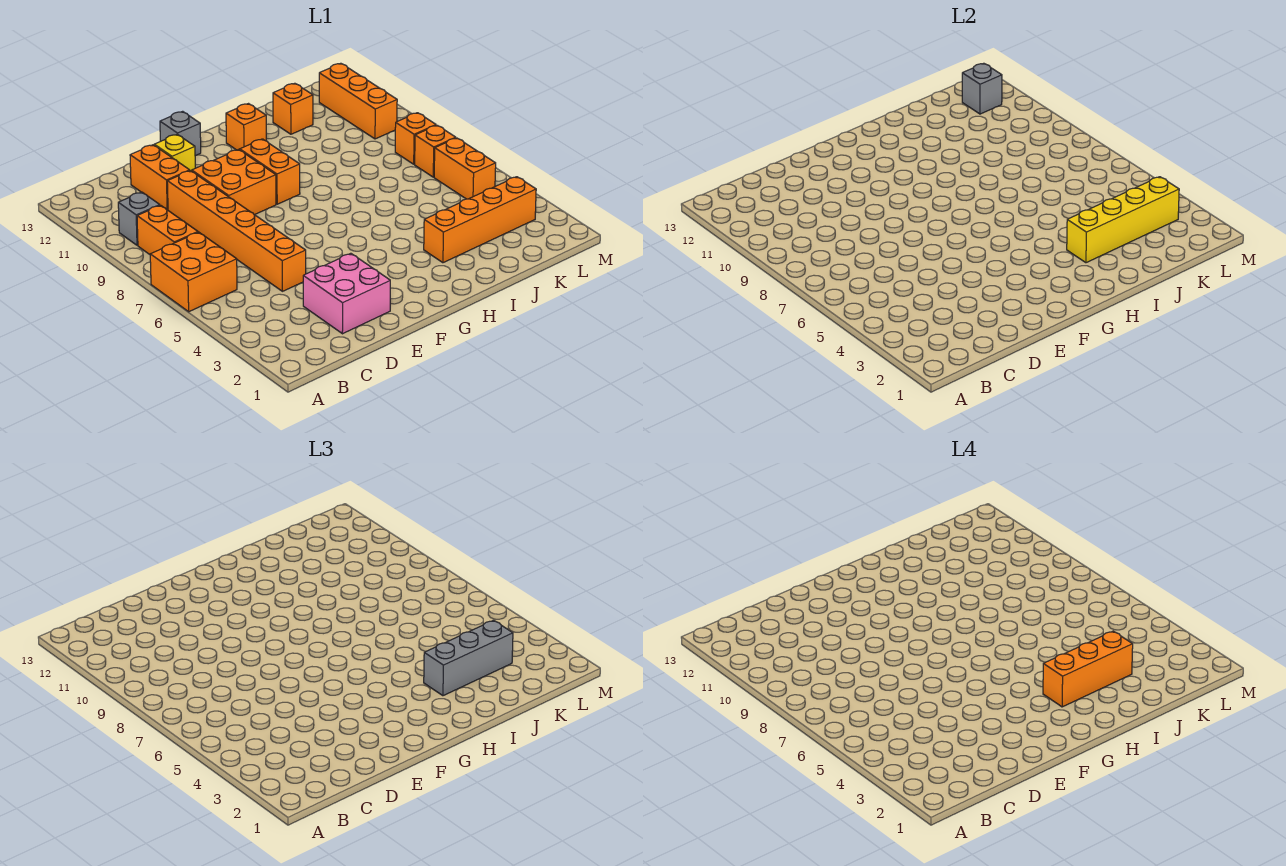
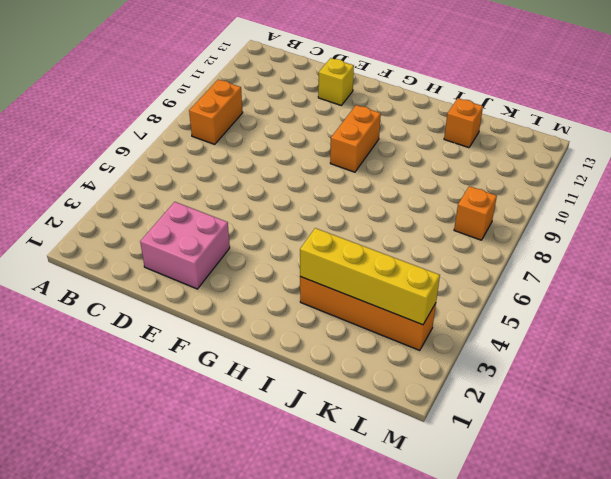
none -> orange brick A6:B7 level 1
none -> grey brick B10 level 1
none -> orange brick D5:D10 level 1

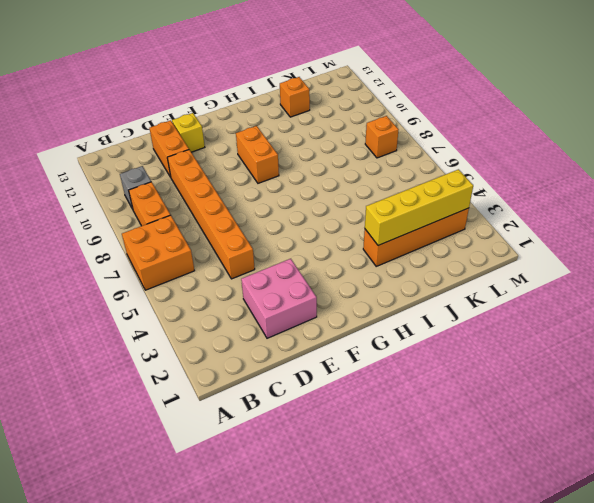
none -> orange brick E9:F10 level 1
none -> grey brick F13 level 1
none -> orange brick H12 level 1

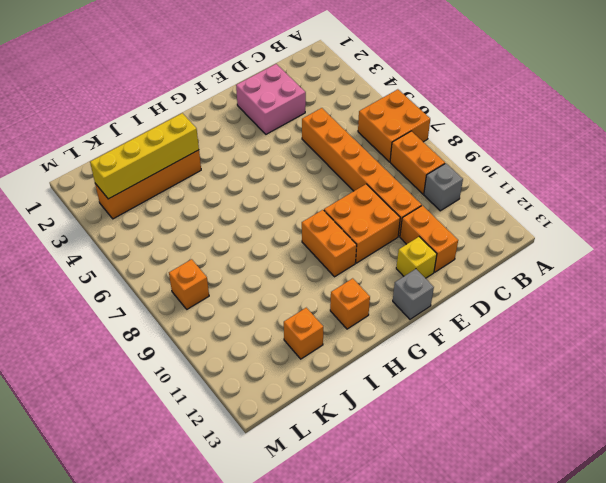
none -> orange brick L5:L6 level 1
none -> orange brick L7 level 1
none -> orange brick L10:L12 level 1

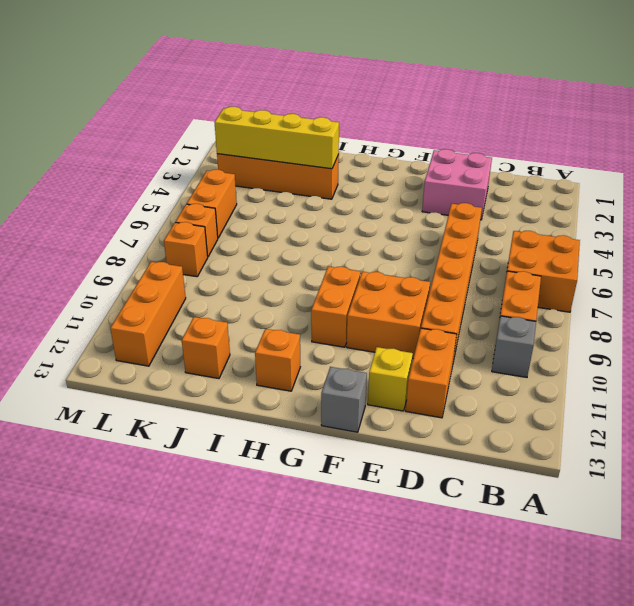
none -> grey brick L12 level 2
none -> grey brick I3:K3 level 3
none -> orange brick H3:J3 level 4

